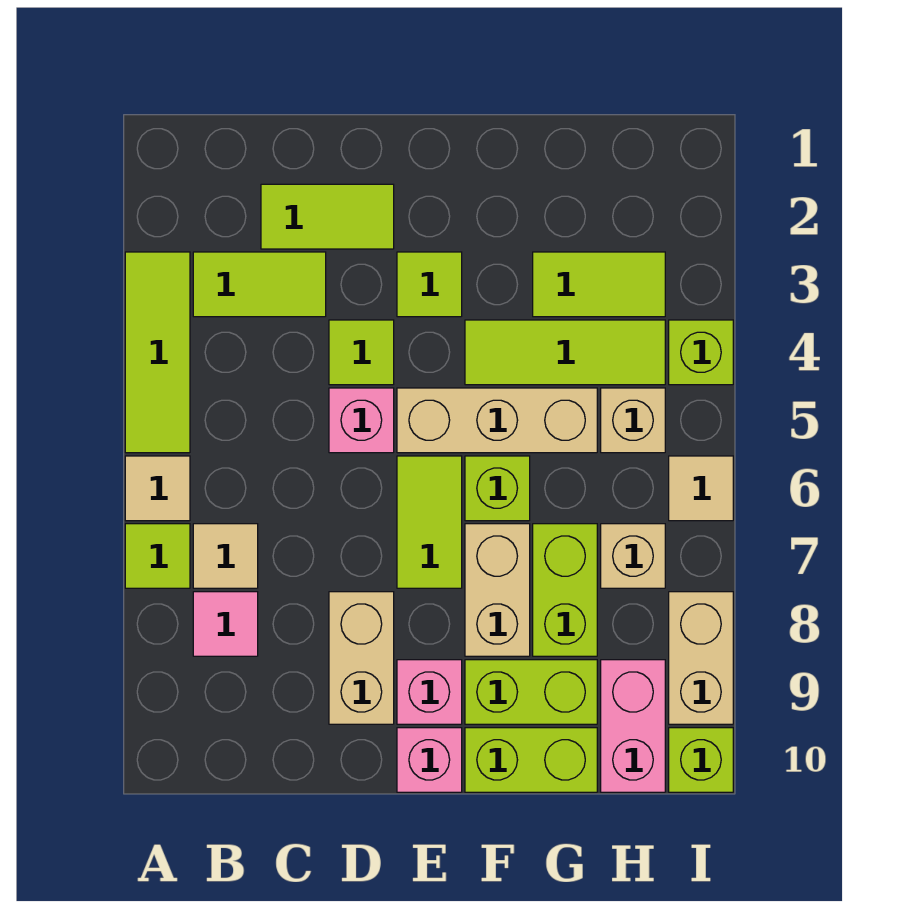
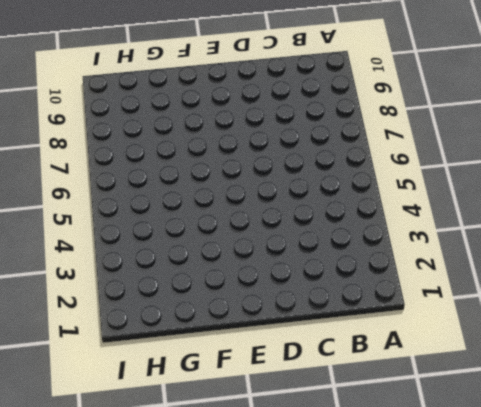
none -> lime tile A3:A5 level 1
none -> tan tile A6 level 1
none -> lime tile A7 level 1

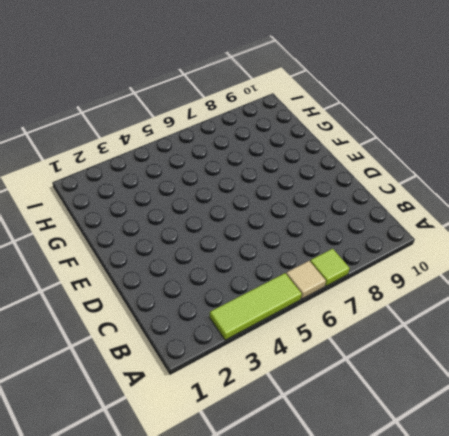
none -> lime tile B3:C3 level 1
none -> tan tile B7 level 1
none -> pink tile B8 level 1

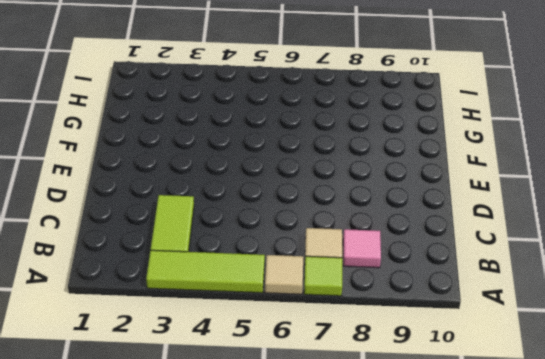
none -> lime tile C2:D2 level 1
none -> lime tile D4 level 1
none -> pink brick D5 level 1

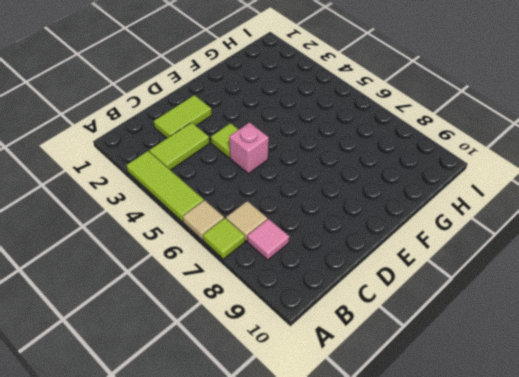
none -> tan brick D8:D9 level 1
none -> lime tile E3 level 1
none -> tan brick E5:G5 level 1

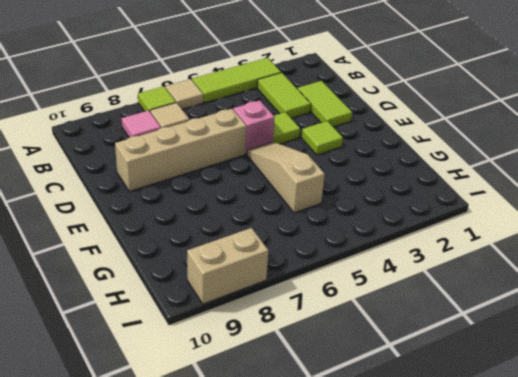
tan brick D6:D9 level 1 -> tan brick D8:D9 level 1
tan slope E5:G5 level 1 top G -> tan brick E5:G5 level 1
none -> lime tile E6:E7 level 1
none -> pink brick E9 level 1
none -> pink brick E10 level 1

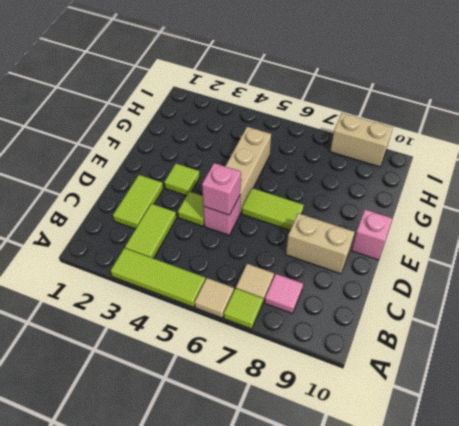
pink brick D5 level 2 -> pink brick E9 level 1
none -> lime tile F4:H4 level 1
none -> lime brick F6 level 1
none -> tan brick F7:F8 level 1

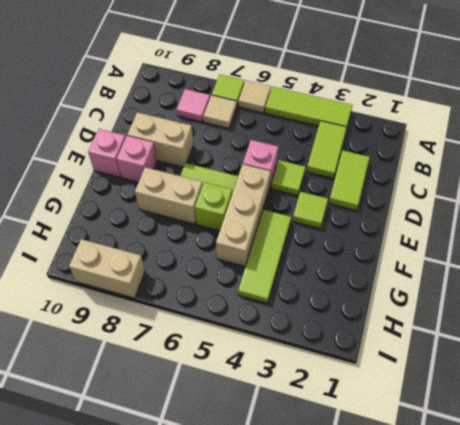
none -> lime brick F9:G9 level 1
none -> lime brick F10:G10 level 1
none -> lime tile G3:H3 level 1

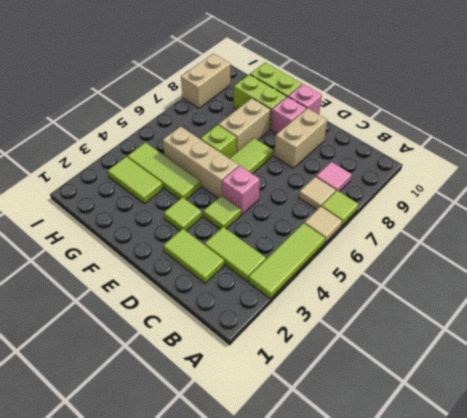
none -> lime brick G7:G8 level 1
none -> tan brick H5 level 1
none -> tan brick H7 level 1

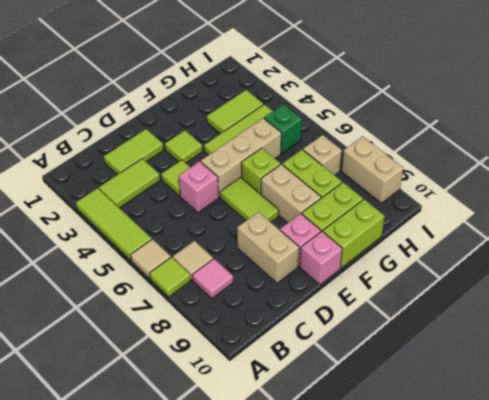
green brick H5 level 1 -> tan brick H5 level 1
none -> pink brick H9:H10 level 1
none -> lime brick I4 level 1
none -> tan tile I6 level 1

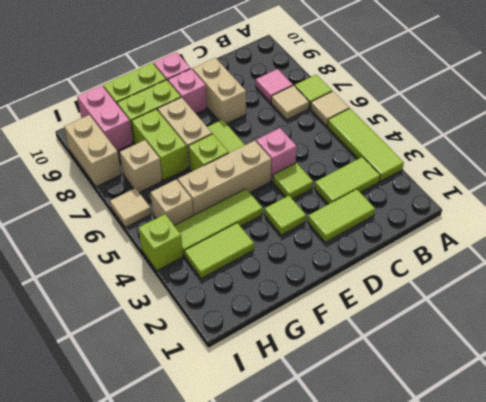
none -> lime brick I10 level 1

